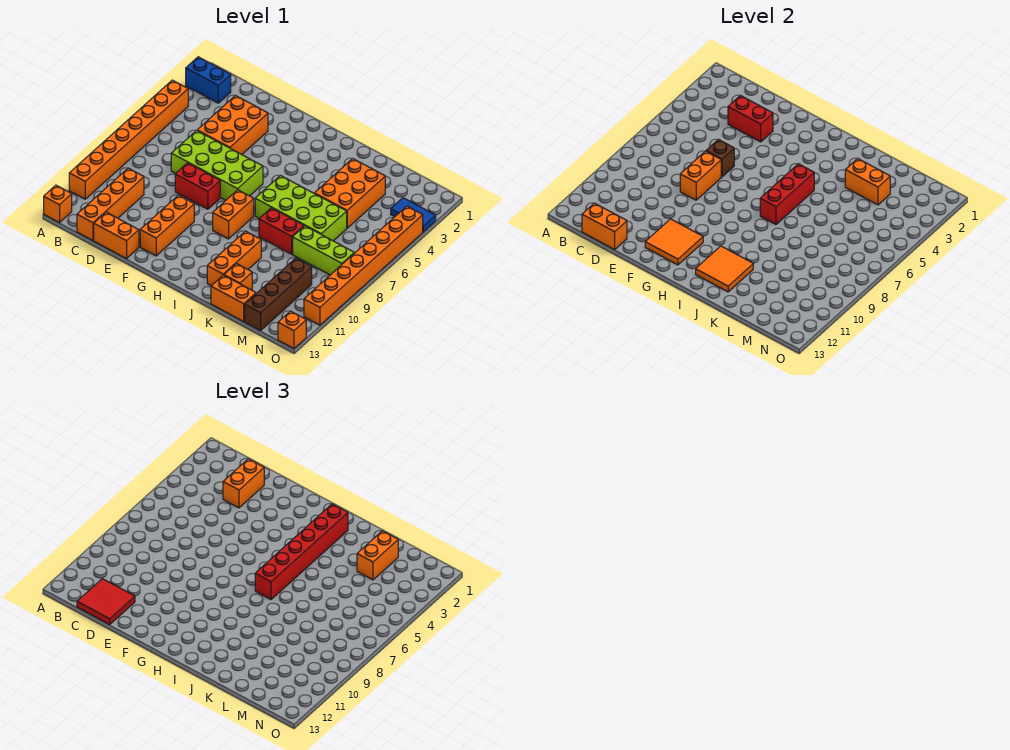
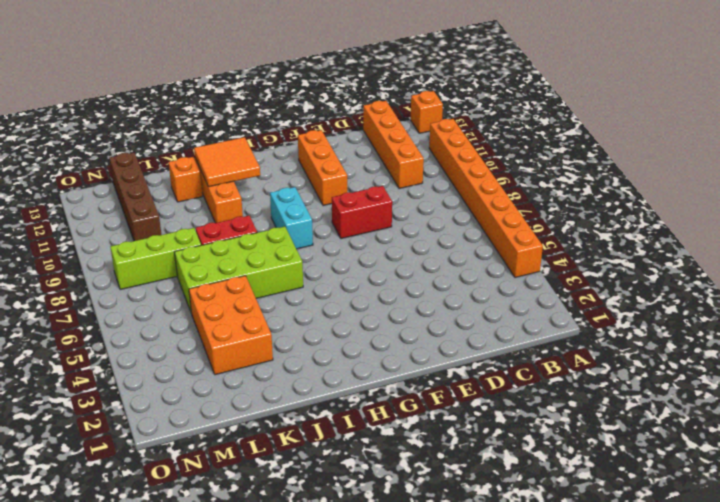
cyan brick H8:H9 level 1 -> orange brick H8:H9 level 1
none -> blue brick A2:B2 level 1
none -> orange brick D3:E5 level 1
none -> lime brick D6:G7 level 1
none -> orange brick D13:E13 level 1

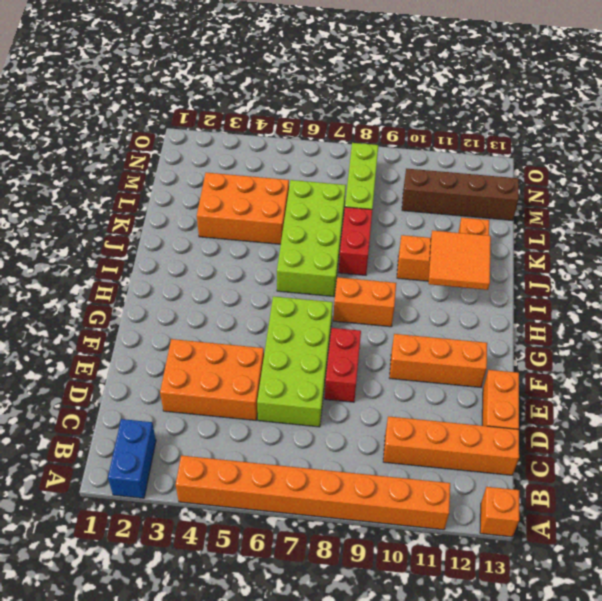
none -> orange brick K13:L13 level 1
none -> blue tile N3:O3 level 1
none -> orange brick O4:O11 level 1
none -> orange brick O13 level 1

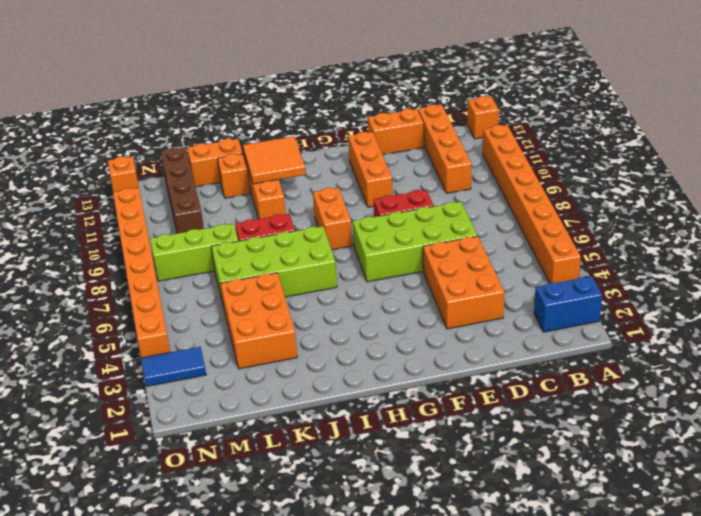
none -> orange brick C13:D13 level 2
none -> red brick D3:E3 level 2
none -> brown brick E6 level 2
none -> orange brick E7:E8 level 2

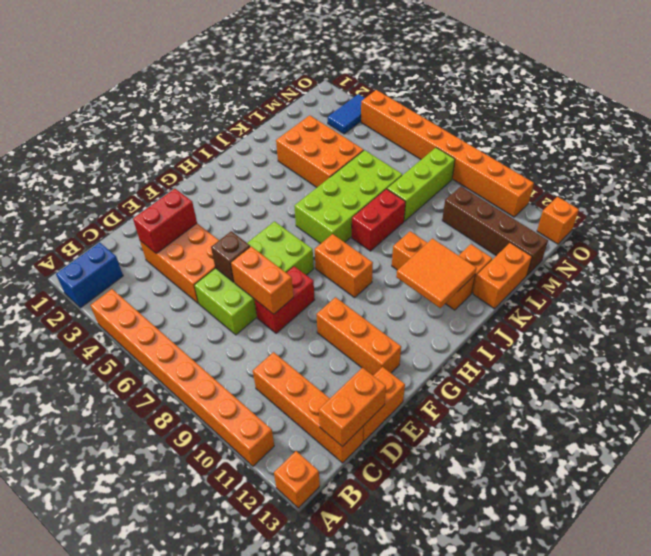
none -> orange tile F11:G12 level 2
none -> red brick I5:I7 level 2
none -> orange brick K3:L3 level 2
none -> red tile C12:D13 level 3

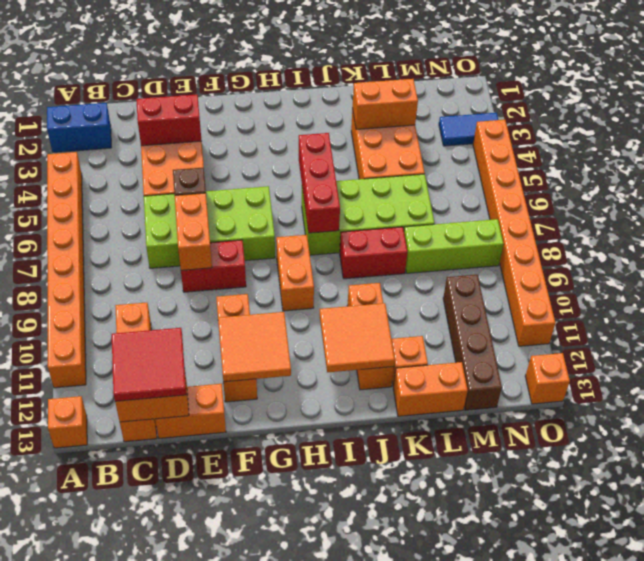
none -> orange brick D2:D3 level 3
none -> red brick I2:I7 level 3
none -> orange brick L2:L3 level 3

